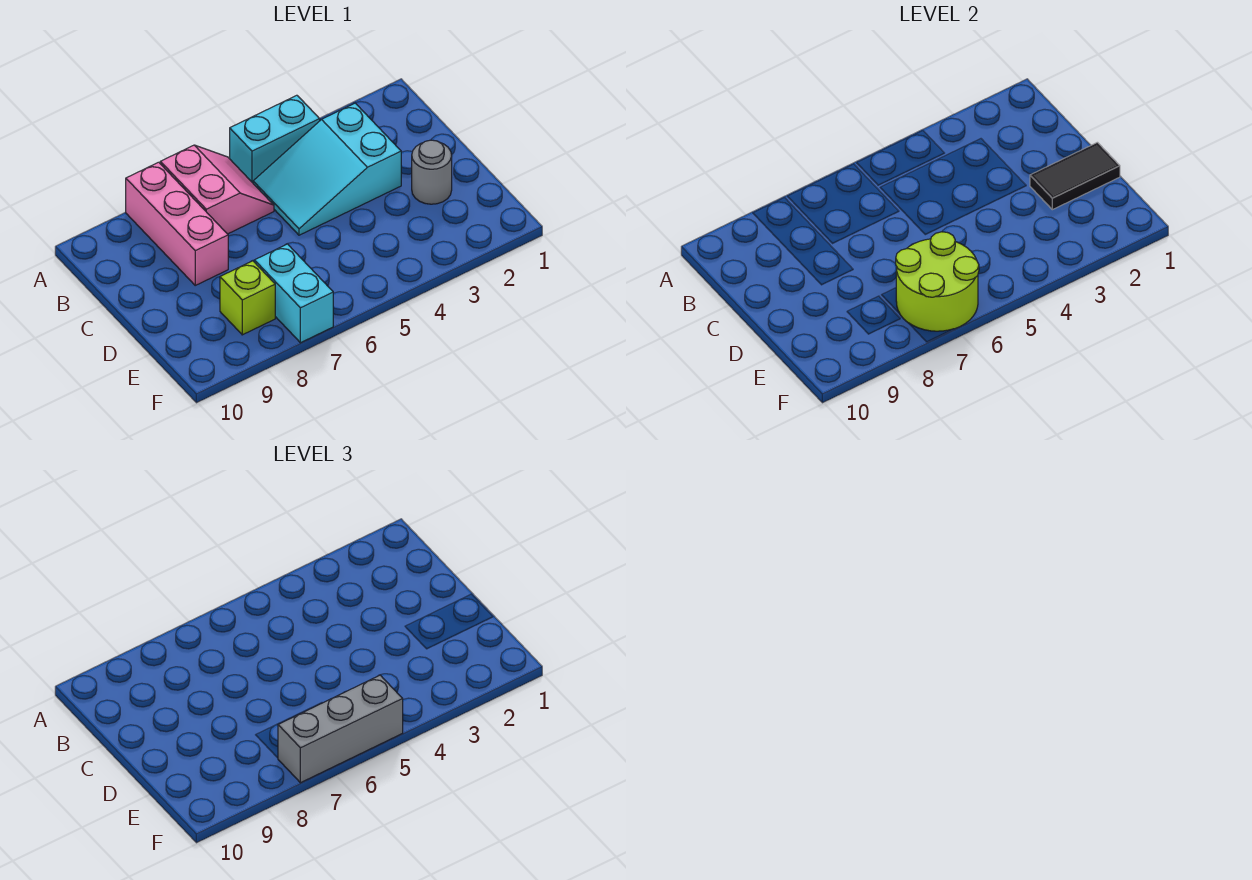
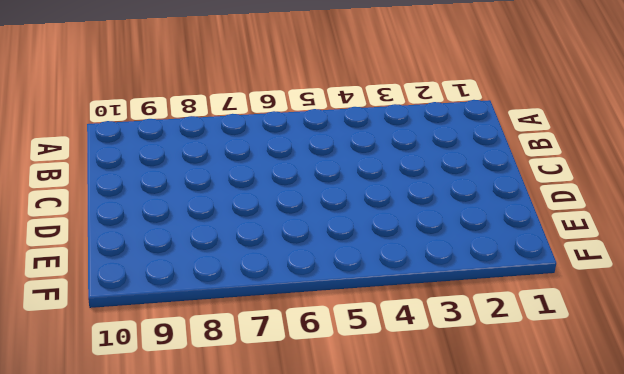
none -> cyan brick A4:A5 level 1
none -> pink slope A6:B7 level 1 top 7

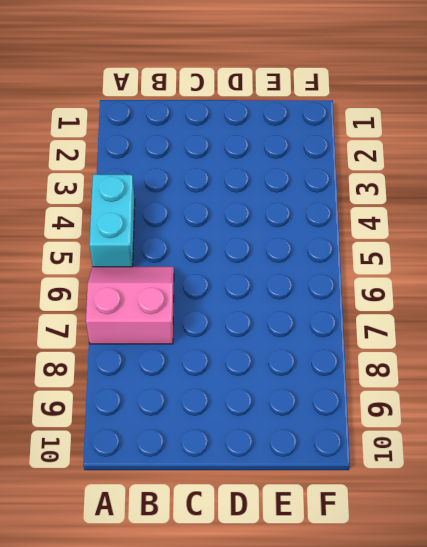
none -> pink brick A8:C8 level 1
none -> cyan slope B3:C5 level 1 top 3

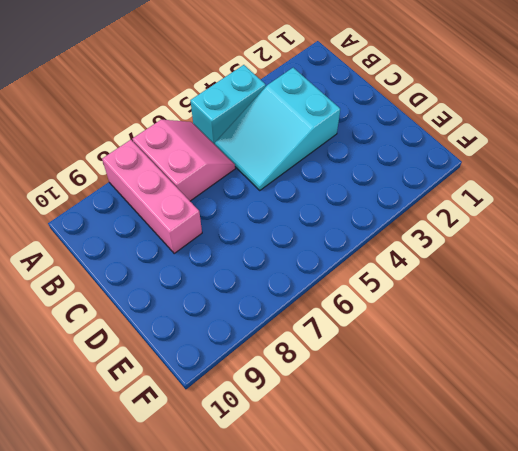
none -> grey round brick D2 level 1
none -> cyan brick E7:F7 level 1

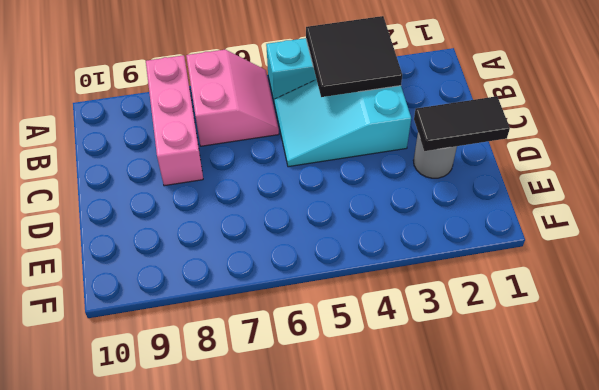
black tile A3:B4 level 2 -> none
none -> cyan brick E7:F7 level 1
none -> lime brick E8 level 1

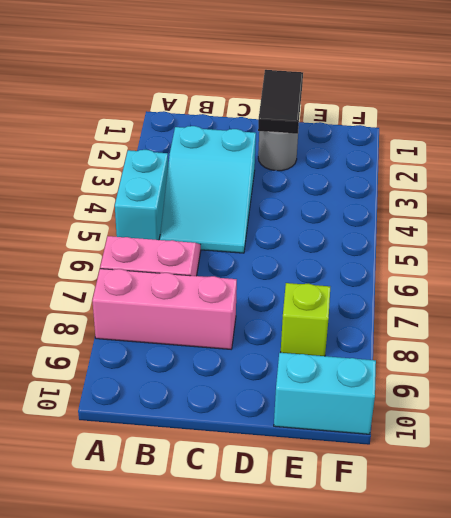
cyan brick E10:F10 level 1 -> cyan brick E7:F7 level 1
none -> lime round brick E6:F7 level 2
none -> grey brick F5:F7 level 3

